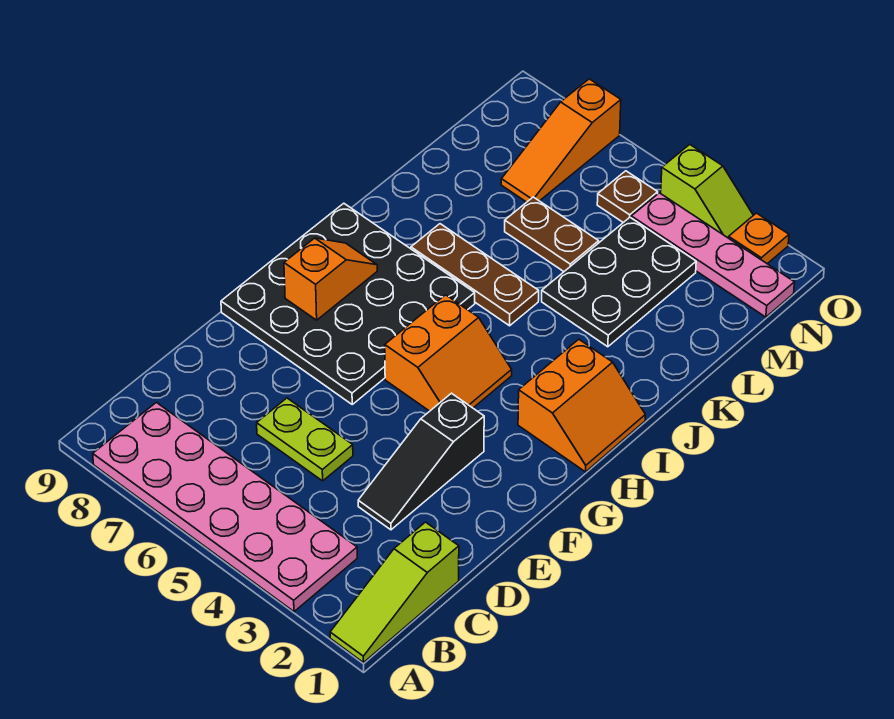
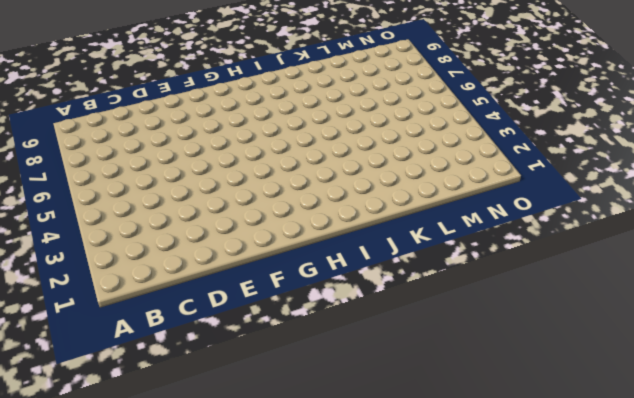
none -> lime slope A1:C1 level 1 top C
none -> pink plate A3:B8 level 1
none -> black slope D3:F3 level 1 top F

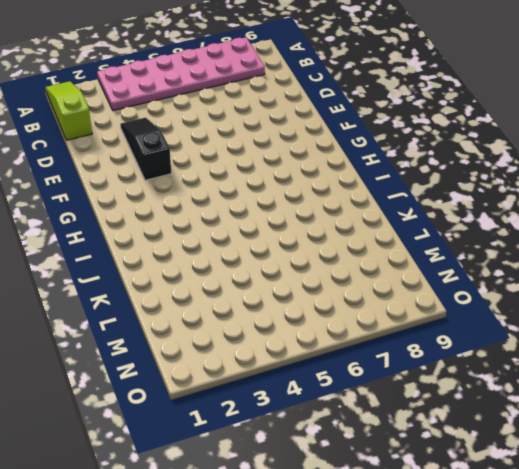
none -> lime plate D5:D6 level 1
none -> black plate F6:I9 level 1
none -> orange slope G4:H5 level 1 top 5

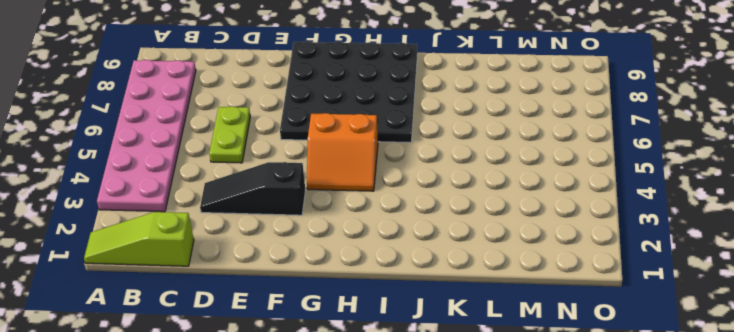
none -> orange slope H1:I2 level 1 top 2
none -> brown plate J5:J7 level 1
none -> black plate K3:M4 level 1

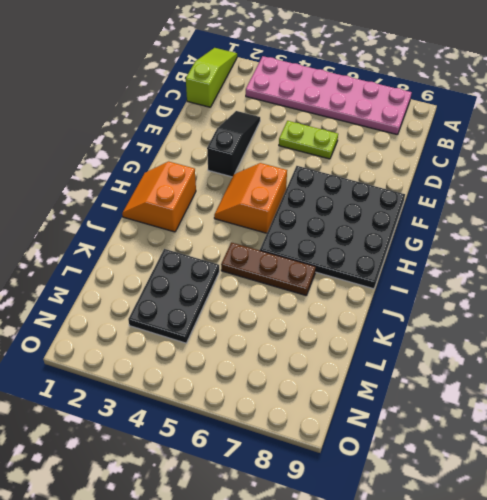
none -> brown plate L5:L6 level 1
none -> orange slope M7:O7 level 1 top O
none -> pink plate N1:N4 level 1

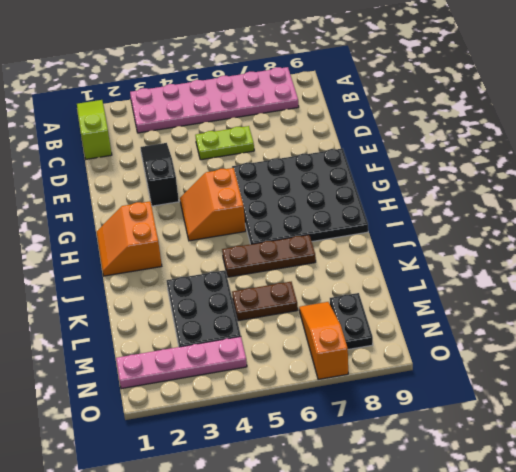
black plate M8:N8 level 1 -> none
none -> brown plate N5 level 1
none -> orange plate O2 level 1
none -> lime slope O3:O4 level 1 top 4

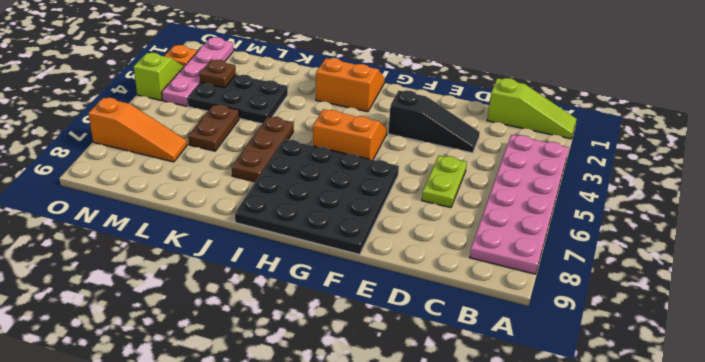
brown plate M3 level 2 -> brown plate N5 level 1
none -> orange slope G8:H8 level 2 top G

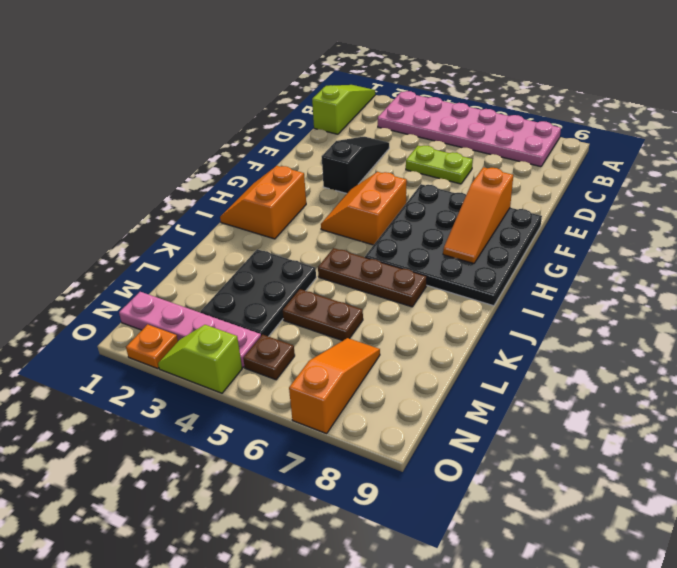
orange slope F8:H8 level 2 top F -> orange slope G8:H8 level 2 top G

